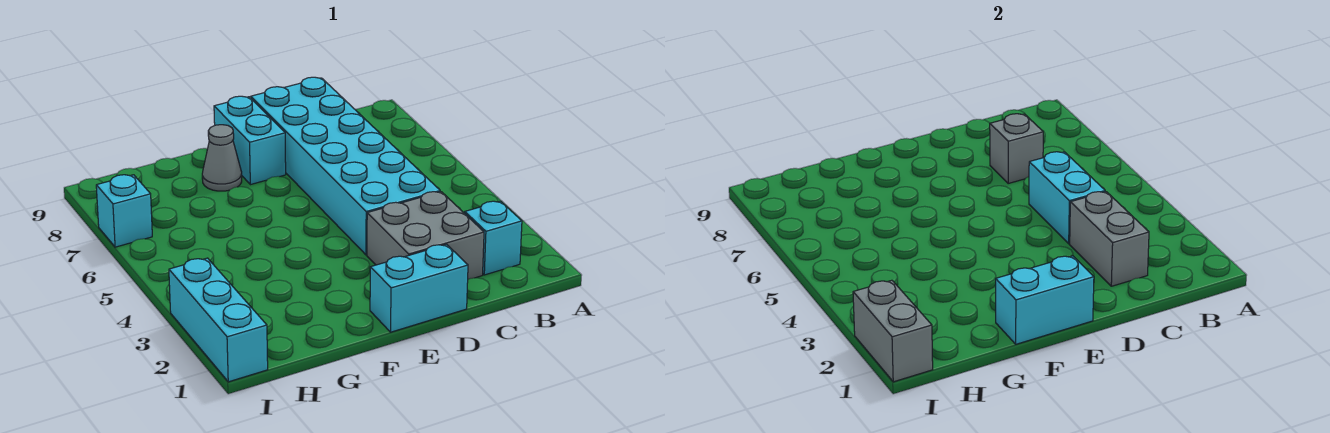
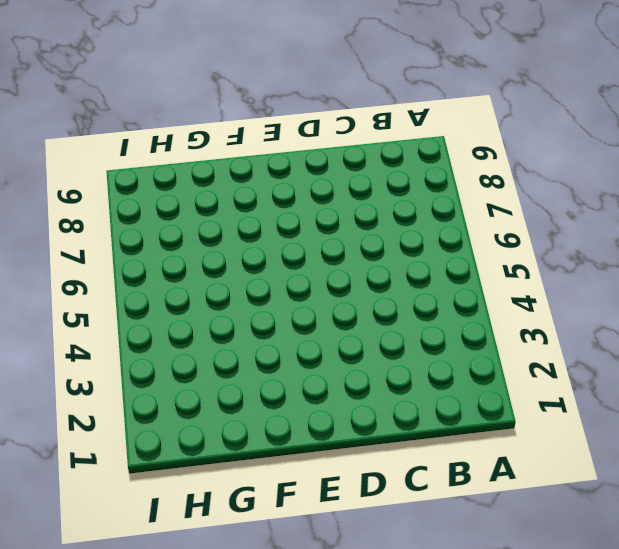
none -> cyan brick B2 level 1
none -> grey brick C2:D3 level 1
none -> cyan brick C4:D9 level 1

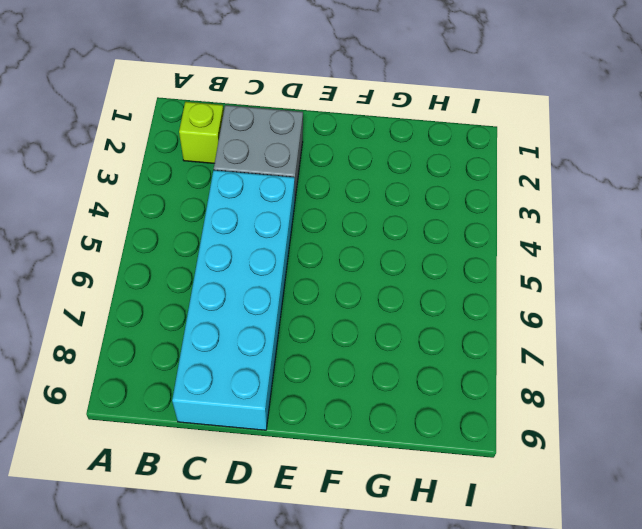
lime brick B2 level 1 -> cyan brick B2 level 1
none -> cyan brick D1:E1 level 1
none -> cyan brick E8:E9 level 1
none -> grey cone F8 level 1

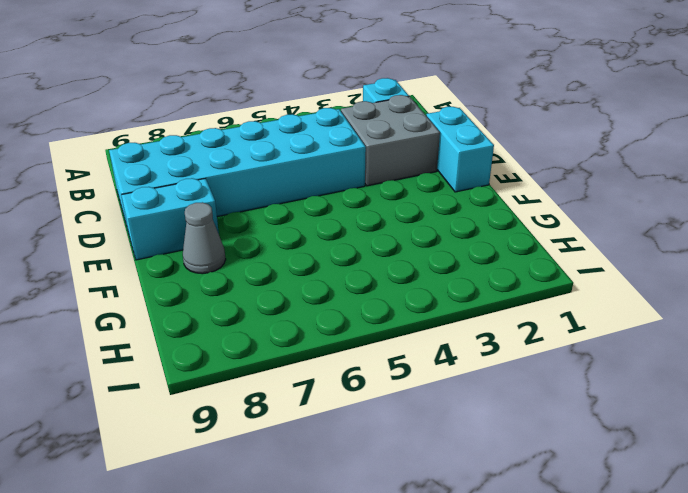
none -> cyan brick I1:I3 level 1
none -> cyan brick I7 level 1
none -> grey brick C2:C3 level 2

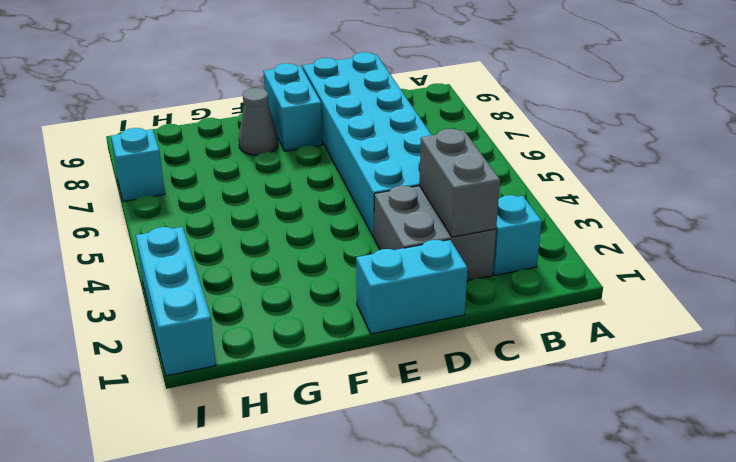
none -> cyan brick C4:C5 level 2
none -> grey brick C7 level 2
none -> cyan brick E1:F1 level 2

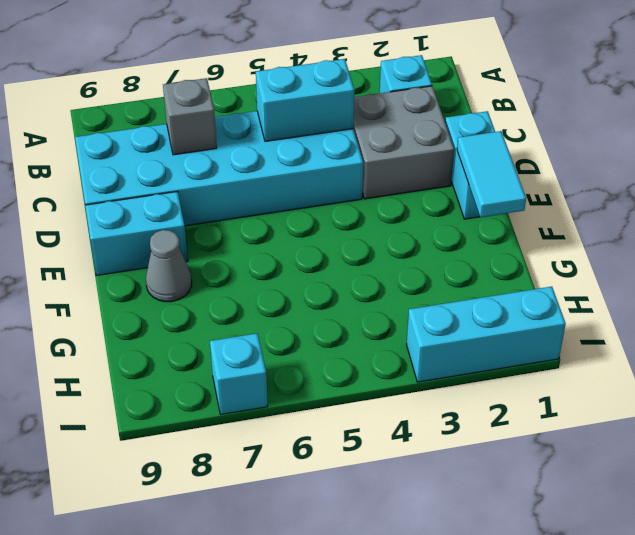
cyan tile E1:F1 level 2 -> cyan brick E1:F1 level 2
none -> grey brick C2:C3 level 2
none -> grey brick I1:I2 level 2

